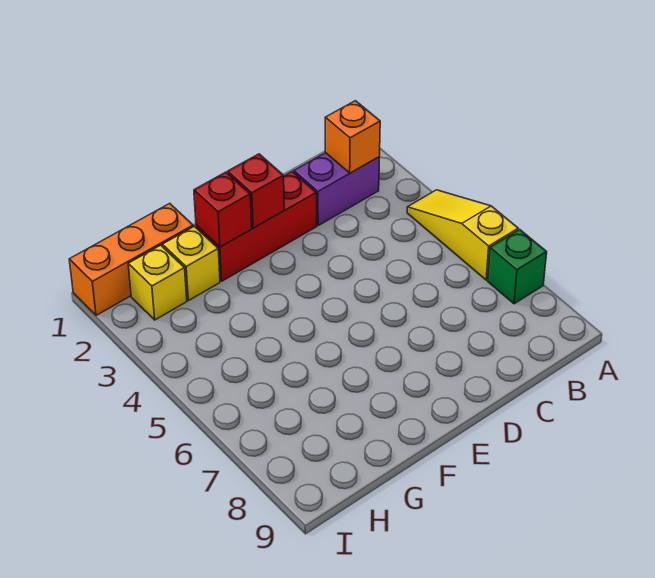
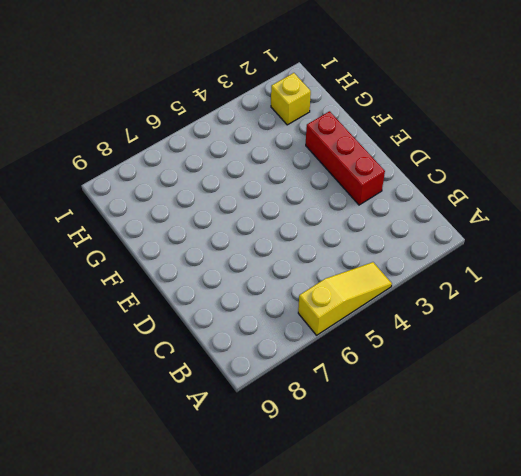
none -> green brick A7 level 1
none -> purple brick B2:C2 level 1

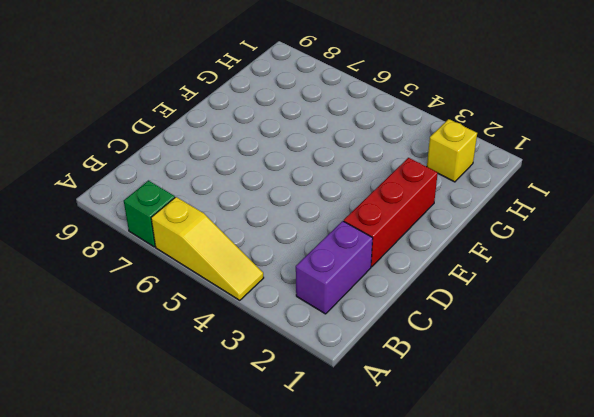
none -> orange brick G1:I1 level 1
none -> yellow brick G2 level 1

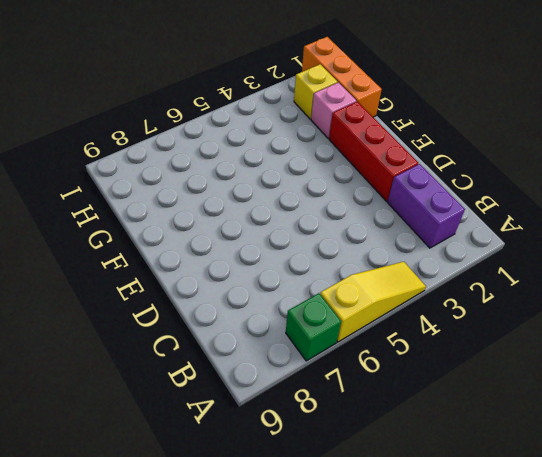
pink brick G2 level 1 -> yellow brick G2 level 1
none -> orange brick B2 level 2
none -> red brick E2 level 2

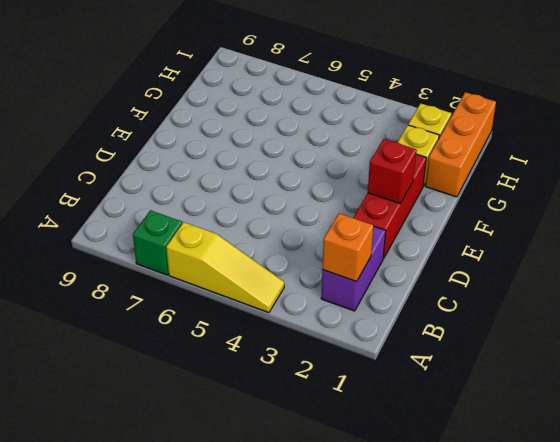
none -> red brick F2 level 2

